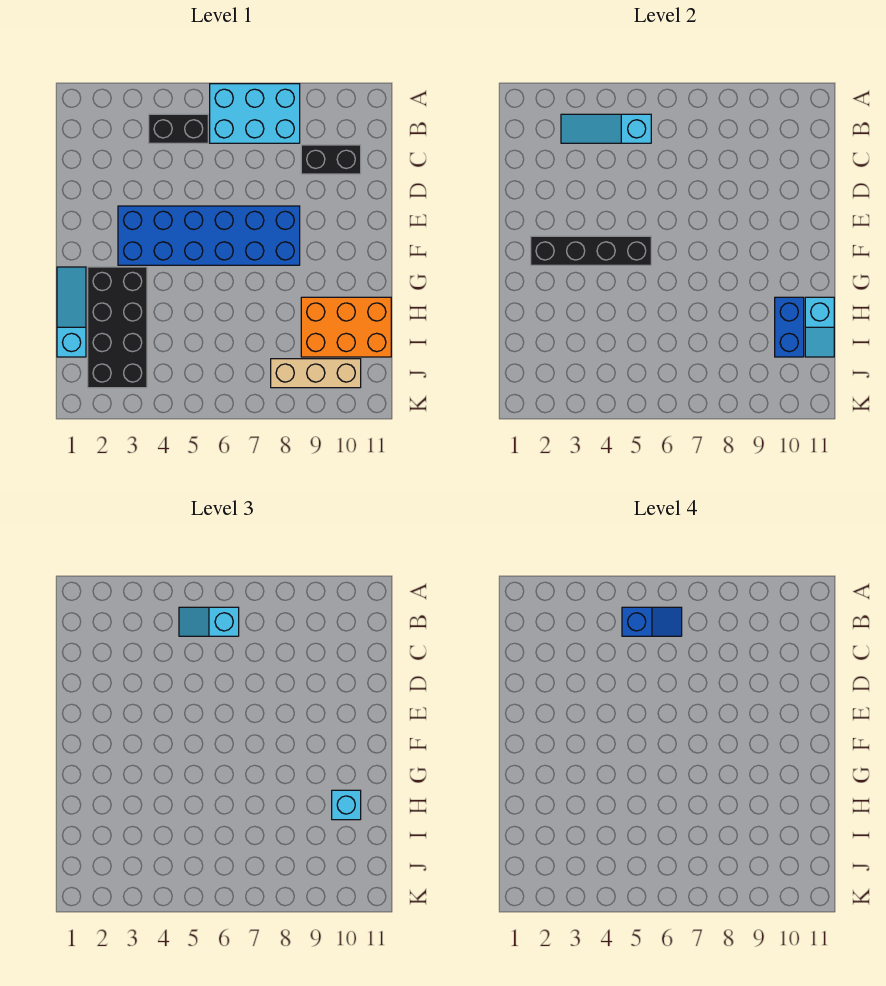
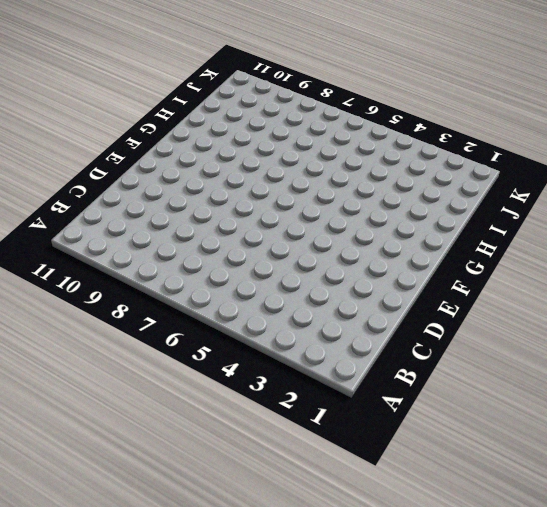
none -> cyan brick A6:B8 level 1
none -> black brick B4:B5 level 1
none -> black brick C9:C10 level 1

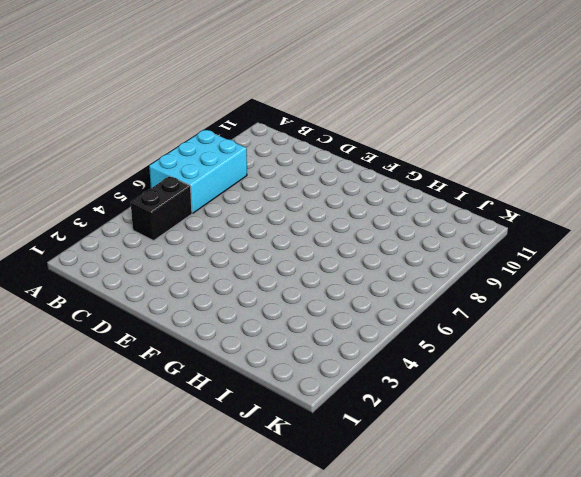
none -> black brick C9:C10 level 1
none -> blue brick E3:F8 level 1
none -> cyan slope G1:I1 level 1 top I

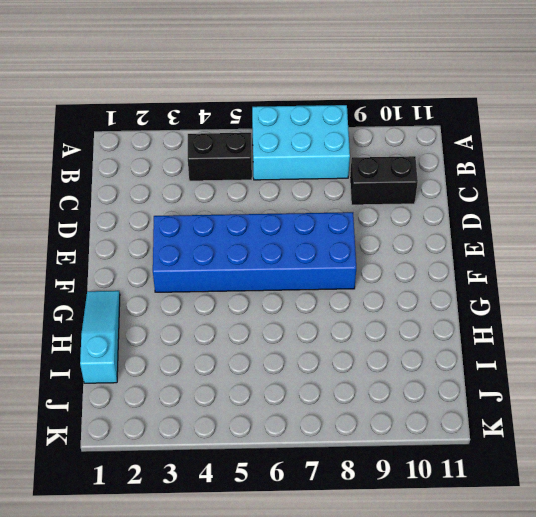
none -> black brick G2:J3 level 1
none -> orange brick H9:I11 level 1
none -> tan brick J8:J10 level 1

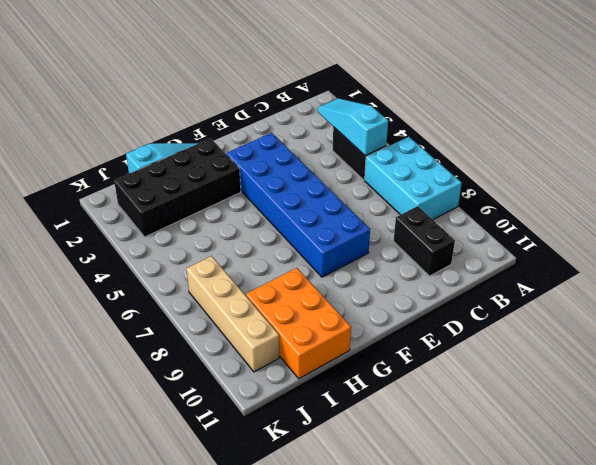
tan brick J7:J10 level 1 -> tan brick J8:J10 level 1
none -> black brick F2:F5 level 2
none -> blue brick H10:I10 level 2
none -> cyan slope H11:I11 level 2 top H

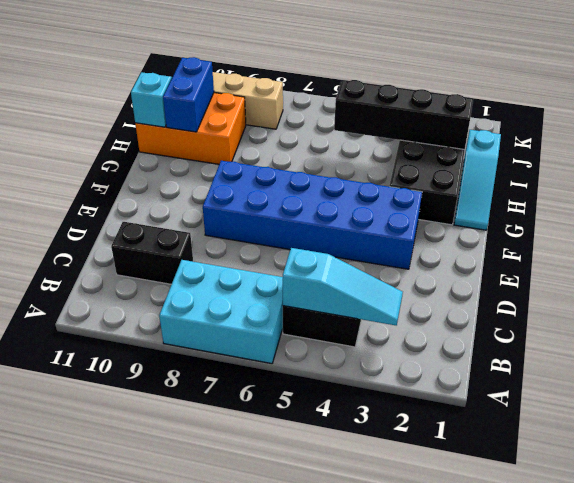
black brick I2:I5 level 2 -> black brick F2:F5 level 2
none -> cyan slope B5:B6 level 3 top 6
none -> cyan brick H10 level 3
none -> blue slope B5:B6 level 4 top 5

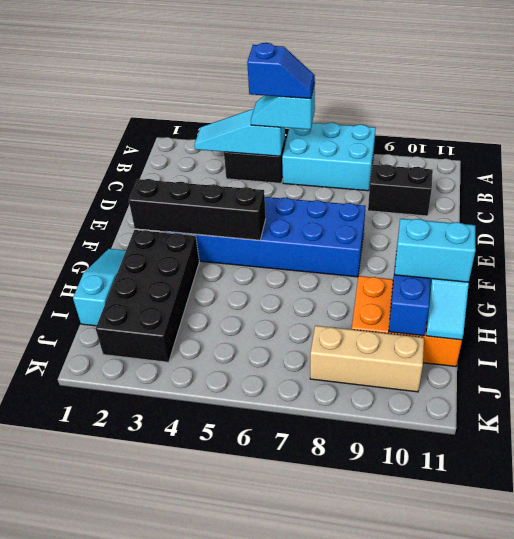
cyan brick H10:H11 level 3 -> cyan brick H10 level 3

